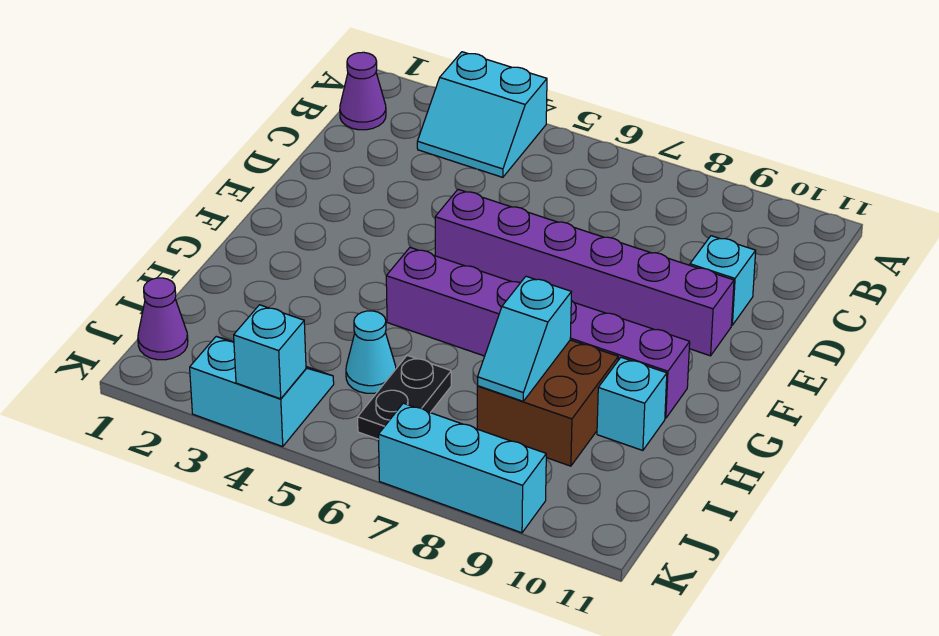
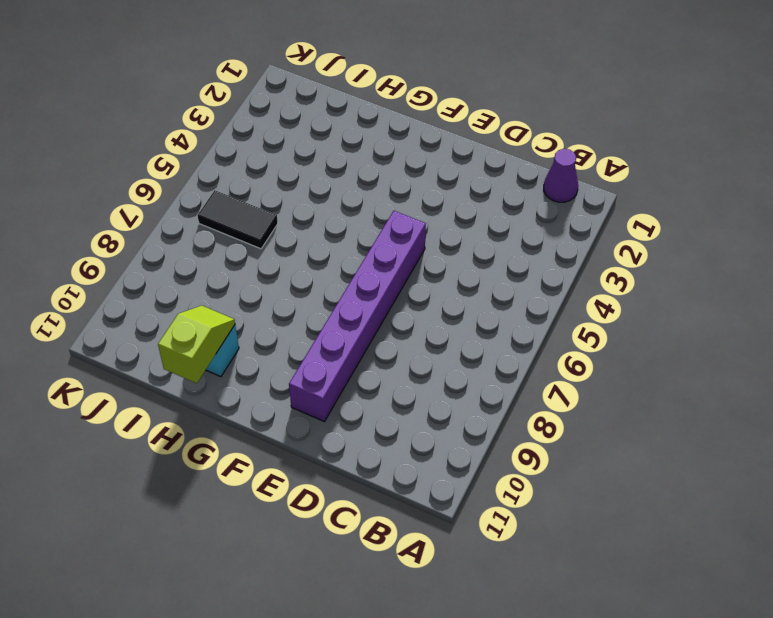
lime slope H10:H11 level 2 top 11 -> none
black tile I6:J6 level 1 -> black plate I6:J6 level 1
none -> cyan slope A3:B4 level 1 top A
none -> cyan brick D10 level 1
none -> purple brick G5:G10 level 1

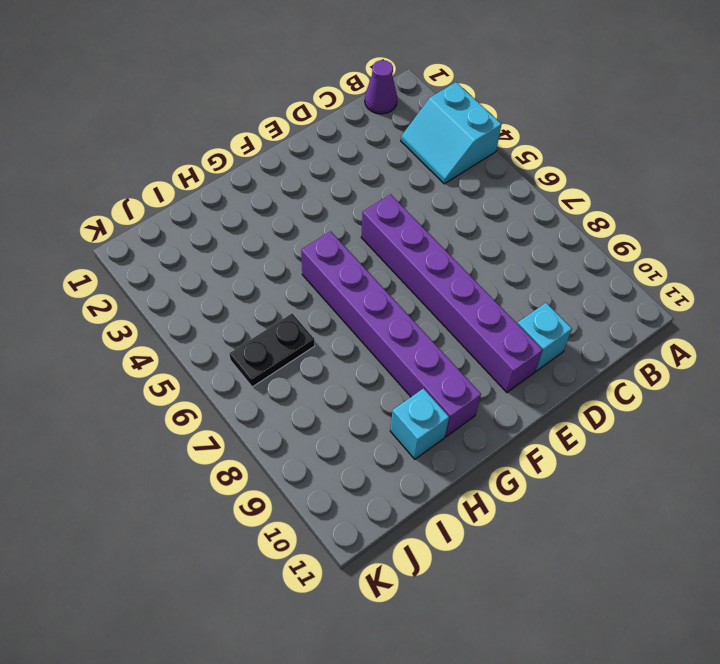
none -> brown brick H8:I9 level 1
none -> cyan cone I5 level 1
none -> purple cone J1 level 1

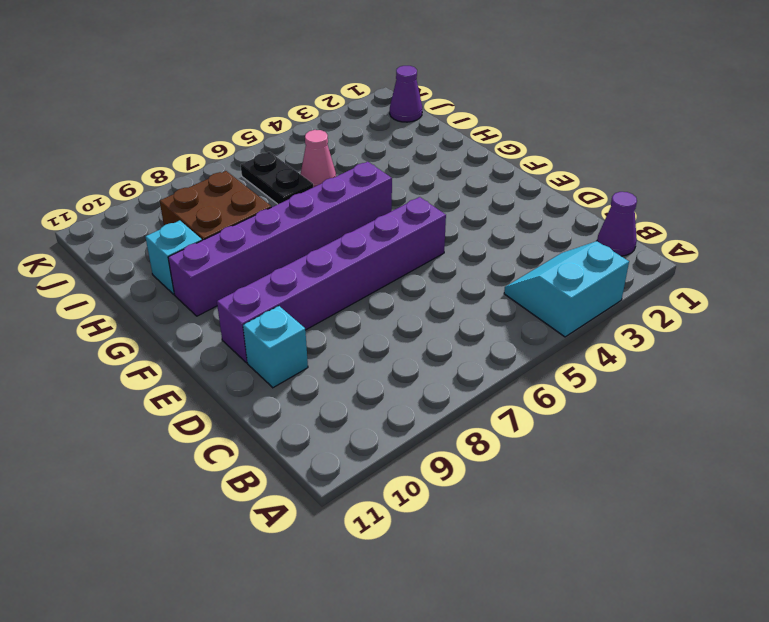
pink cone I5 level 1 -> cyan cone I5 level 1
none -> cyan slope J3:K4 level 1 top K
none -> cyan brick K7:K9 level 1
none -> cyan slope H8:I8 level 2 top H

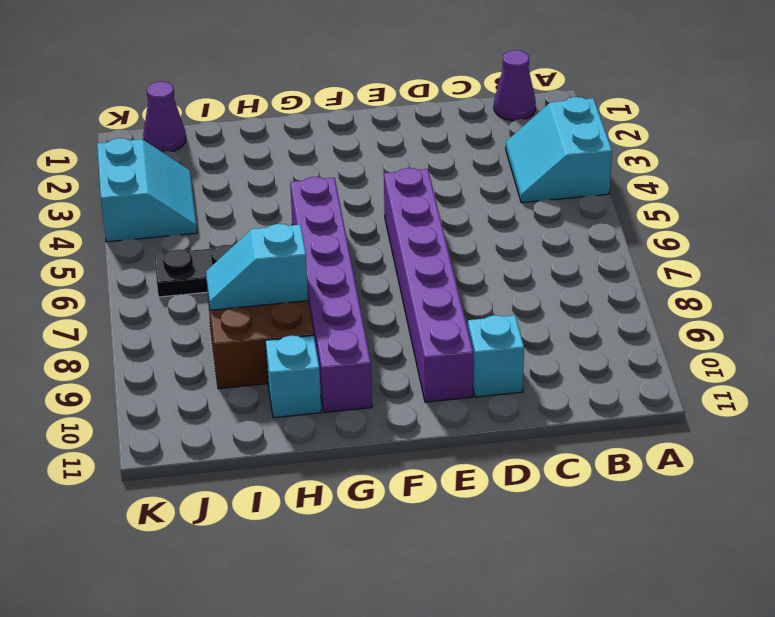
none -> cyan cone I5 level 1
none -> cyan brick K7:K9 level 1
none -> cyan brick K4 level 2

